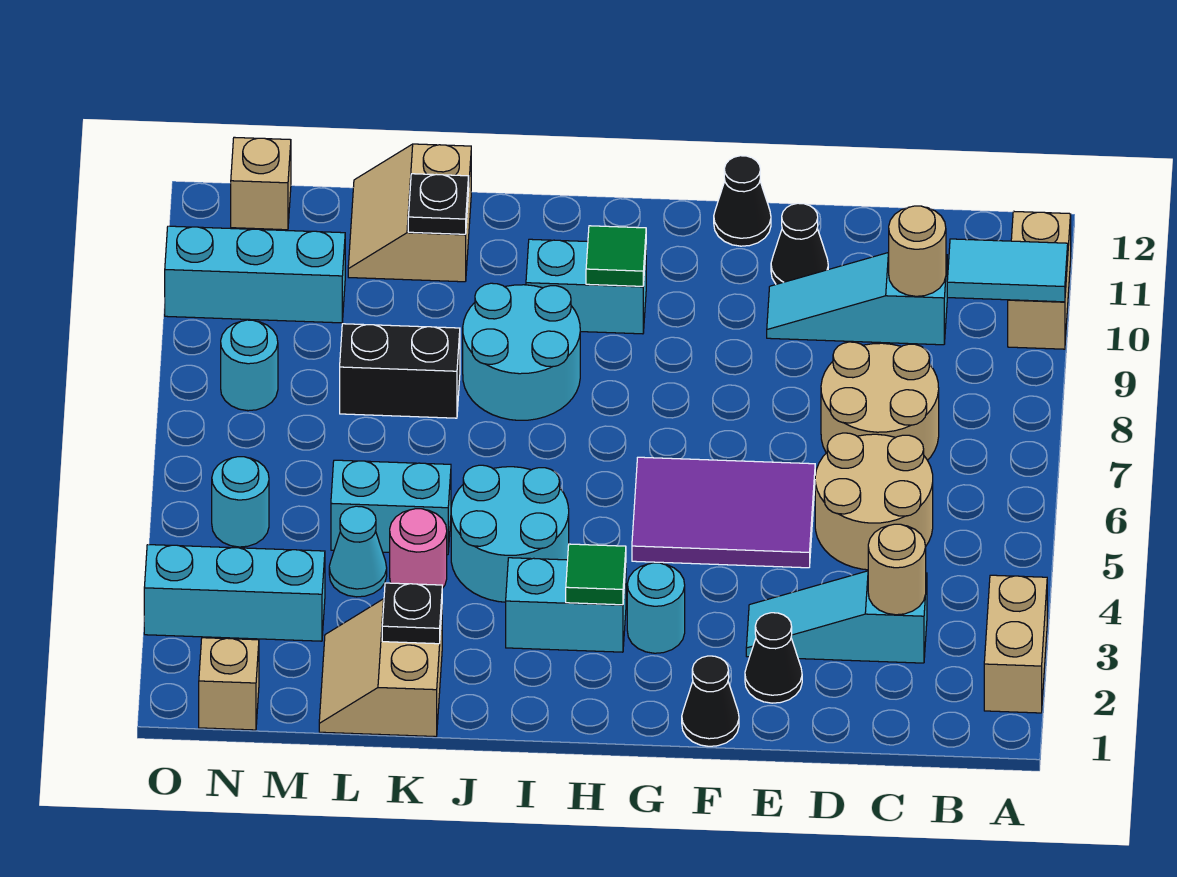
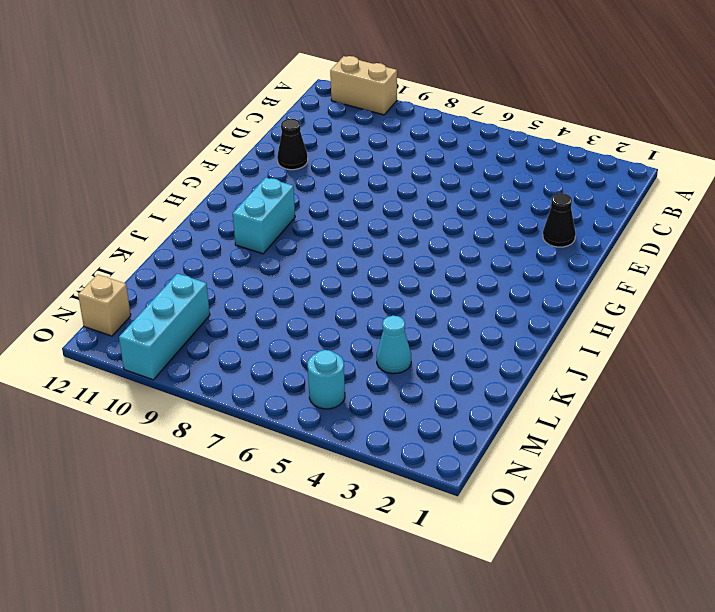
none -> tan brick A2:A3 level 1
none -> cyan slope C3:E3 level 1 top C
none -> tan round brick C5:D6 level 1
none -> tan round brick C7:D8 level 1

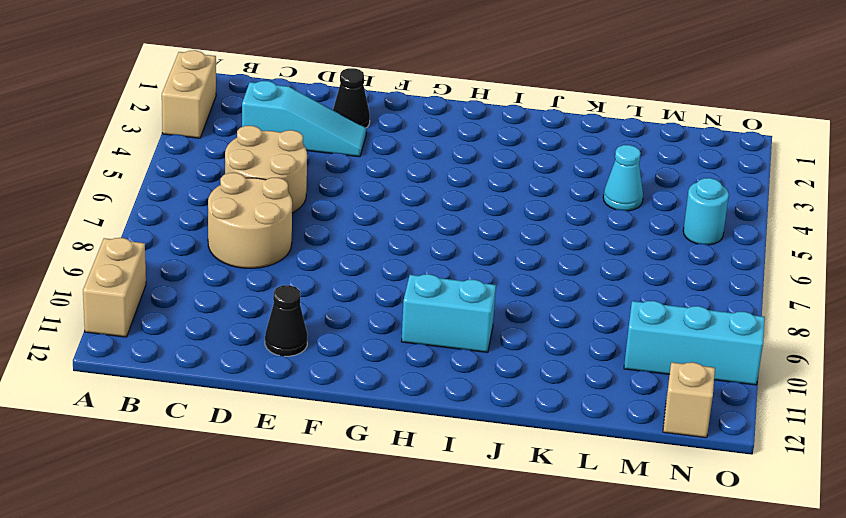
none -> cyan slope C10:E10 level 1 top C
none -> purple tile E5:G6 level 1
none -> black cone F1 level 1
none -> black cone F12 level 1

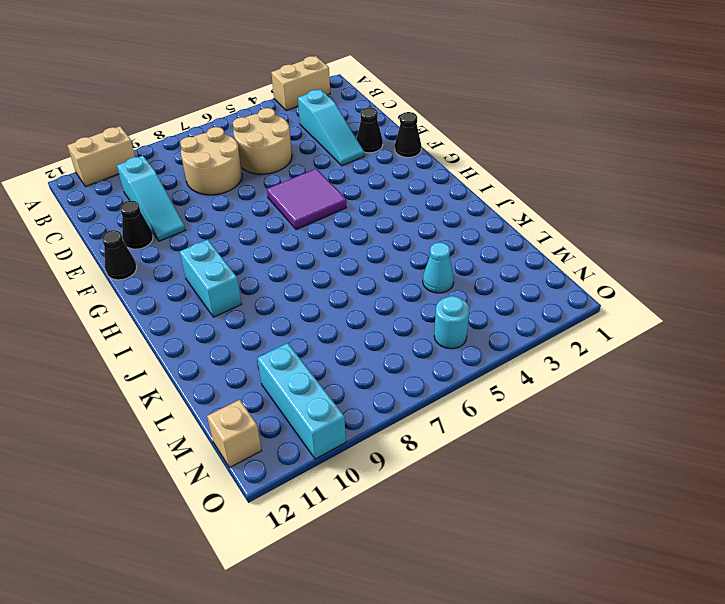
purple tile F5:G6 level 1 -> purple tile E5:G6 level 1
none -> cyan round brick G3 level 1
none -> cyan brick H3:I3 level 1
none -> cyan round brick I4:J5 level 1
none -> cyan round brick I8:J9 level 1

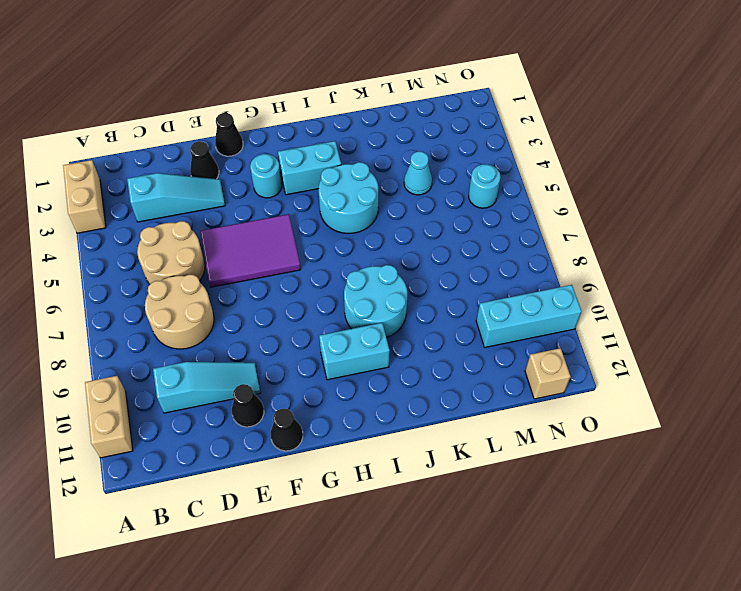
none -> tan slope K1:L2 level 1 top K
none -> pink round brick K4 level 1
none -> cyan brick K5:L5 level 1
none -> black brick K8:L8 level 1

